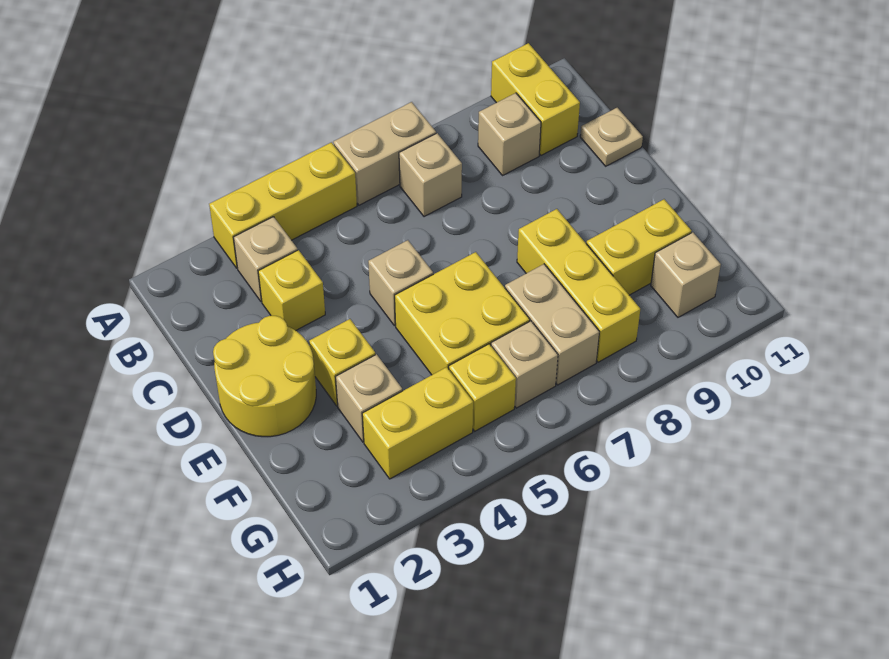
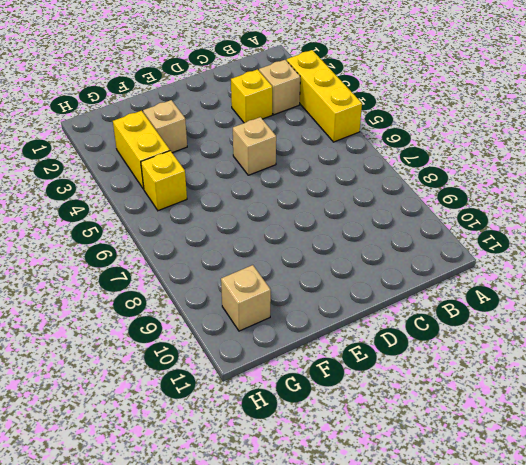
none -> tan brick A6:A7 level 1
none -> yellow brick A10:B10 level 1
none -> tan brick B7 level 1

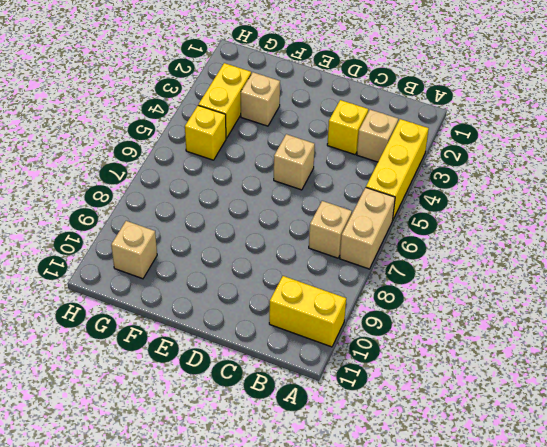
none -> tan brick B9 level 1
none -> tan plate C11 level 1
none -> yellow round brick D1:E2 level 1

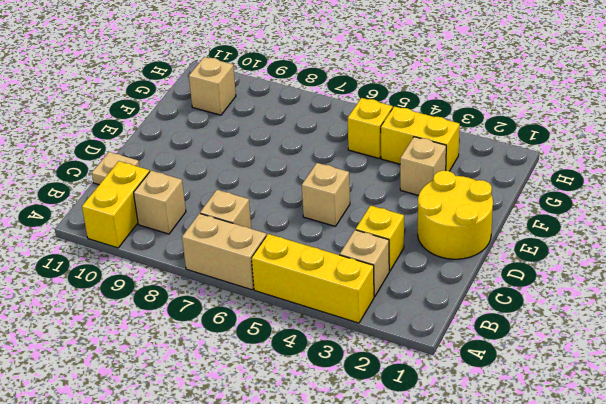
none -> yellow brick E3 level 1
none -> yellow brick E5:F6 level 1
none -> yellow brick E8:G8 level 1

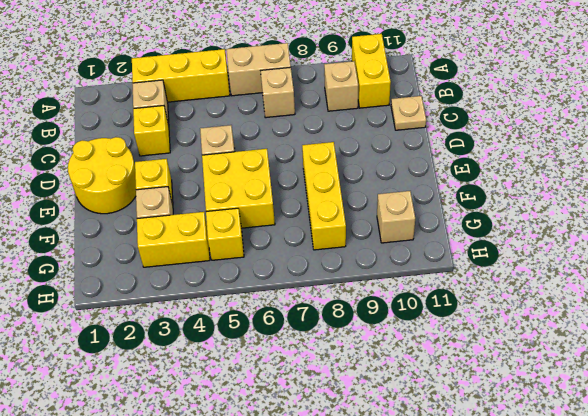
none -> tan brick F7:G7 level 1
none -> yellow brick F9:F10 level 1
none -> tan brick G6 level 1

